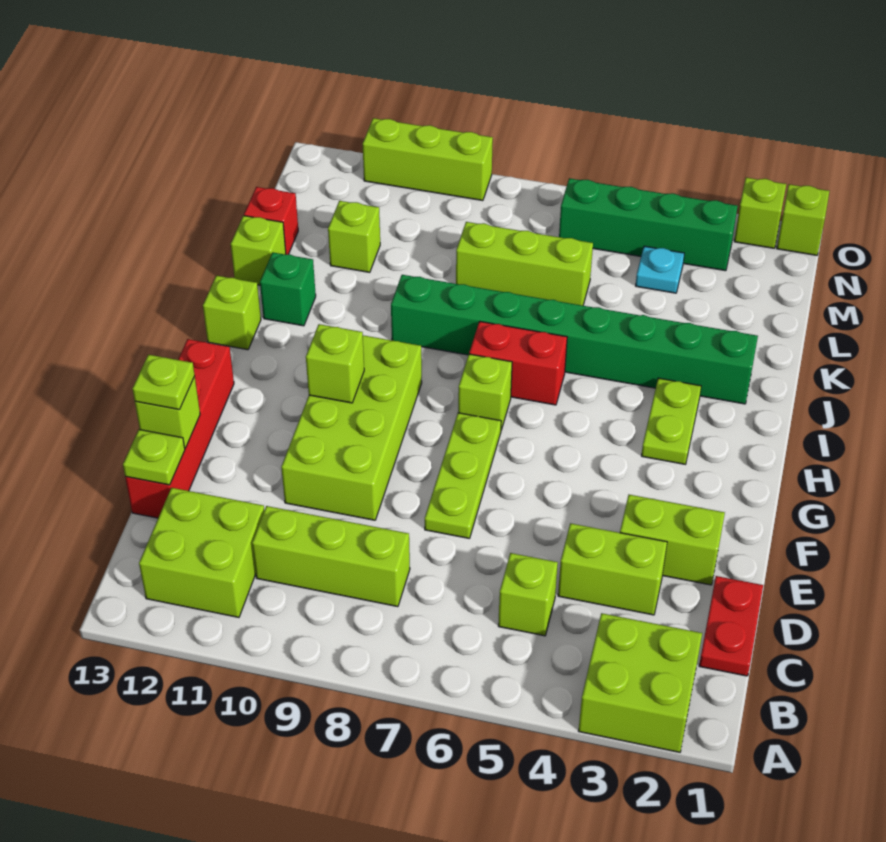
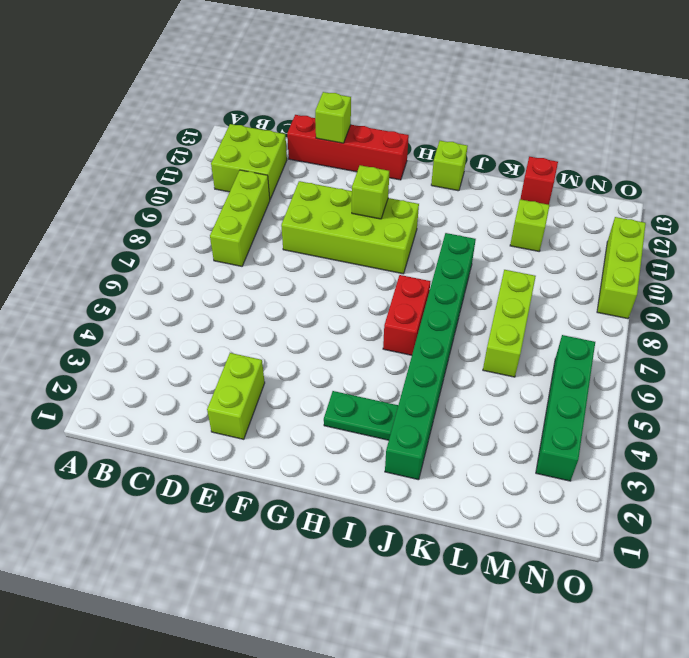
green plate H3:I3 level 1 -> lime plate H3:I3 level 1
none -> lime brick A2:B3 level 1
none -> red plate C1:D1 level 1
none -> lime brick C5 level 1

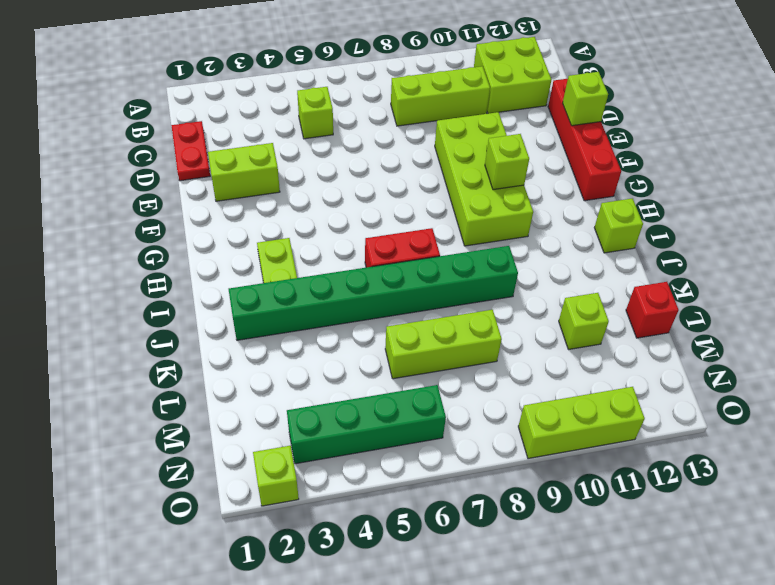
none -> lime brick A2:B3 level 1
none -> lime brick D3:D4 level 1
none -> lime plate E7:G7 level 1

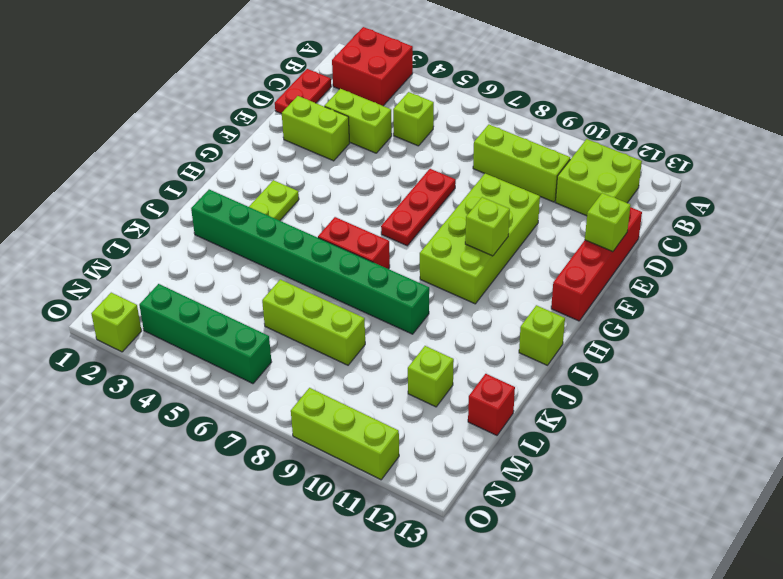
red brick A2:B3 level 1 -> lime brick A2:B3 level 1
red plate E7:G7 level 1 -> lime plate E7:G7 level 1
none -> lime brick H7 level 1
none -> green brick J12 level 1
none -> lime brick K13 level 1

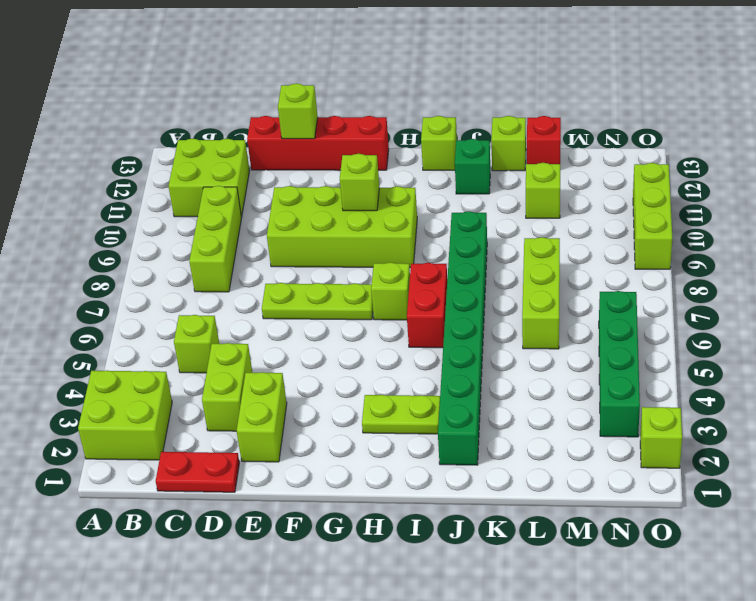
none -> cyan plate M4 level 1
none -> lime brick O1 level 1
none -> lime plate D13 level 2

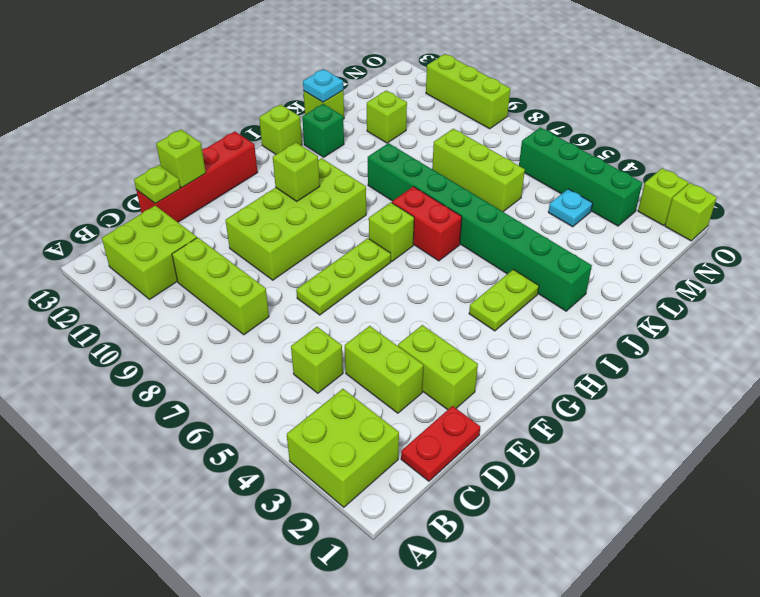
cyan plate K13 level 2 -> none
none -> red brick L13 level 1
none -> lime plate E13 level 3

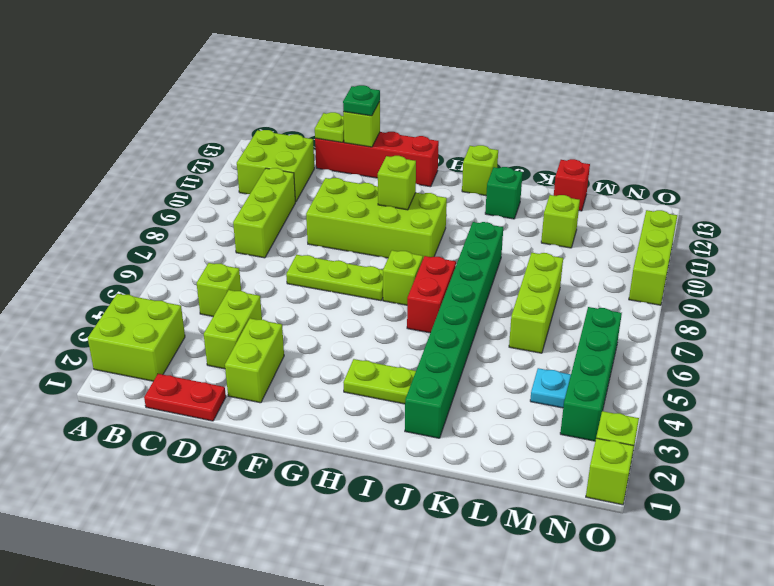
green plate E13 level 3 -> lime plate E13 level 3
none -> lime brick K13 level 1

